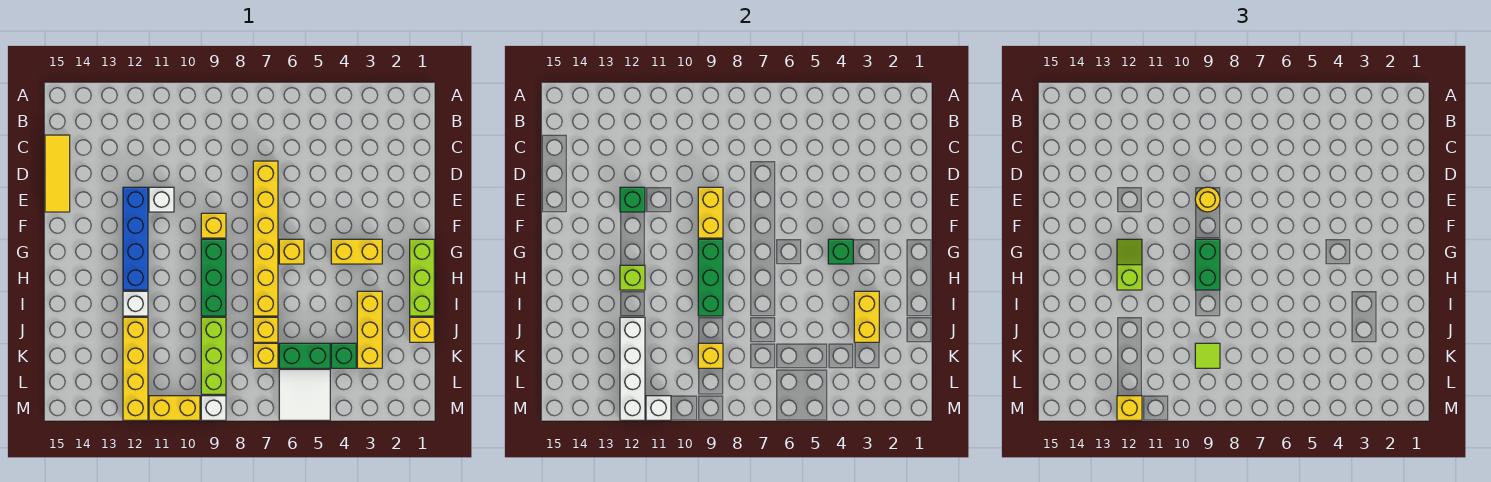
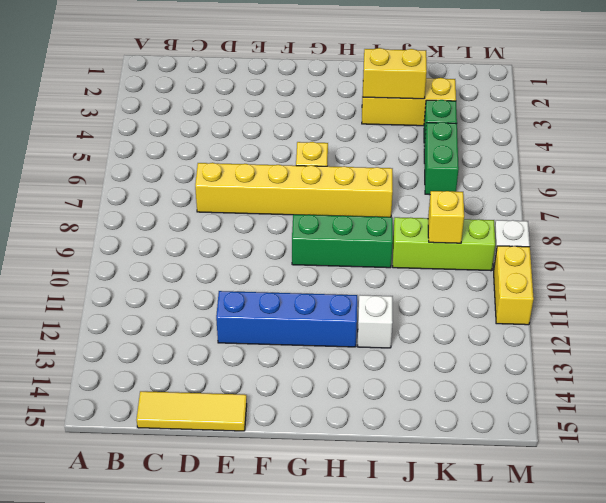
none -> white brick E11 level 1
none -> yellow brick F9 level 1
none -> lime brick G1:I1 level 1
none -> yellow brick G3:G4 level 1

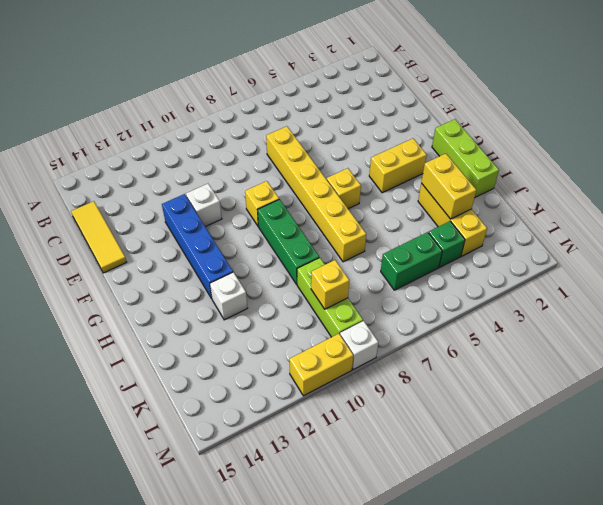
none -> yellow brick J1 level 1
none -> yellow brick J7 level 1
none -> yellow brick J12:M12 level 1
none -> yellow brick K7 level 1

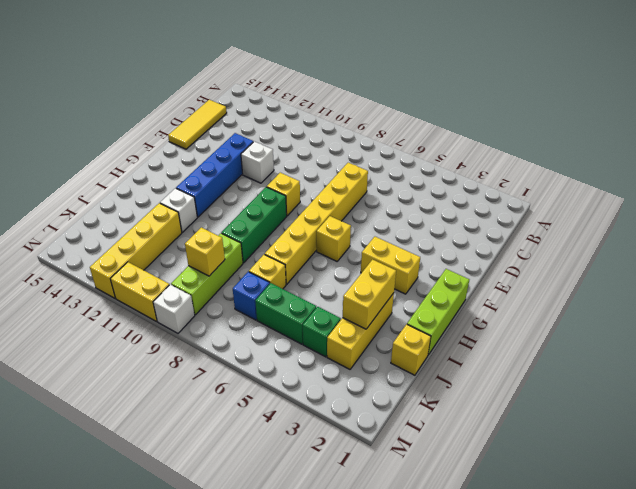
blue brick K7 level 1 -> yellow brick K7 level 1
none -> white tile L5:M6 level 1
none -> yellow brick E9:F9 level 2
none -> green brick E12 level 2
none -> green brick G4 level 2

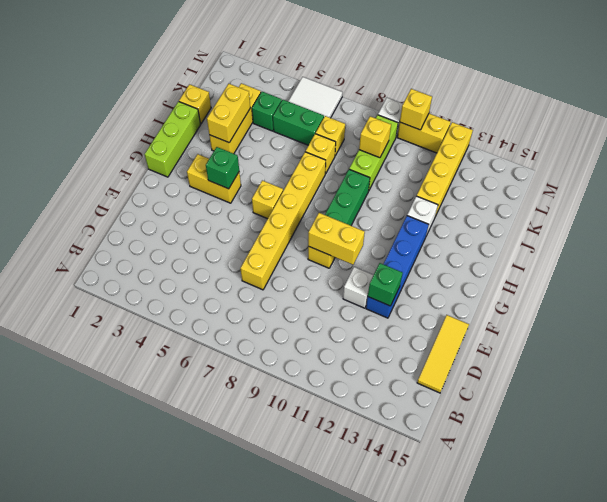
yellow brick F9:F10 level 2 -> yellow brick E9:F9 level 2
yellow brick M10 level 2 -> yellow brick M12 level 3
none -> green brick G9:I9 level 2
none -> lime brick H12 level 2
none -> white brick J12:M12 level 2
none -> white brick M11 level 2

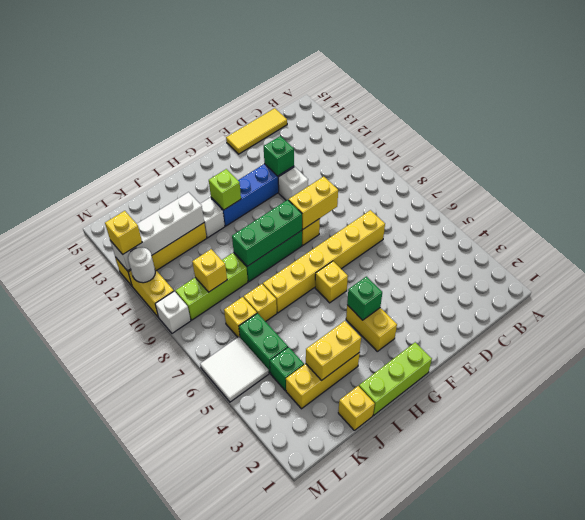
white round brick M11 level 2 -> white brick M11 level 2
none -> yellow round brick E9 level 3
none -> green brick G9:H9 level 3
none -> lime slope G12:H12 level 3 top H
none -> lime tile K9 level 3

